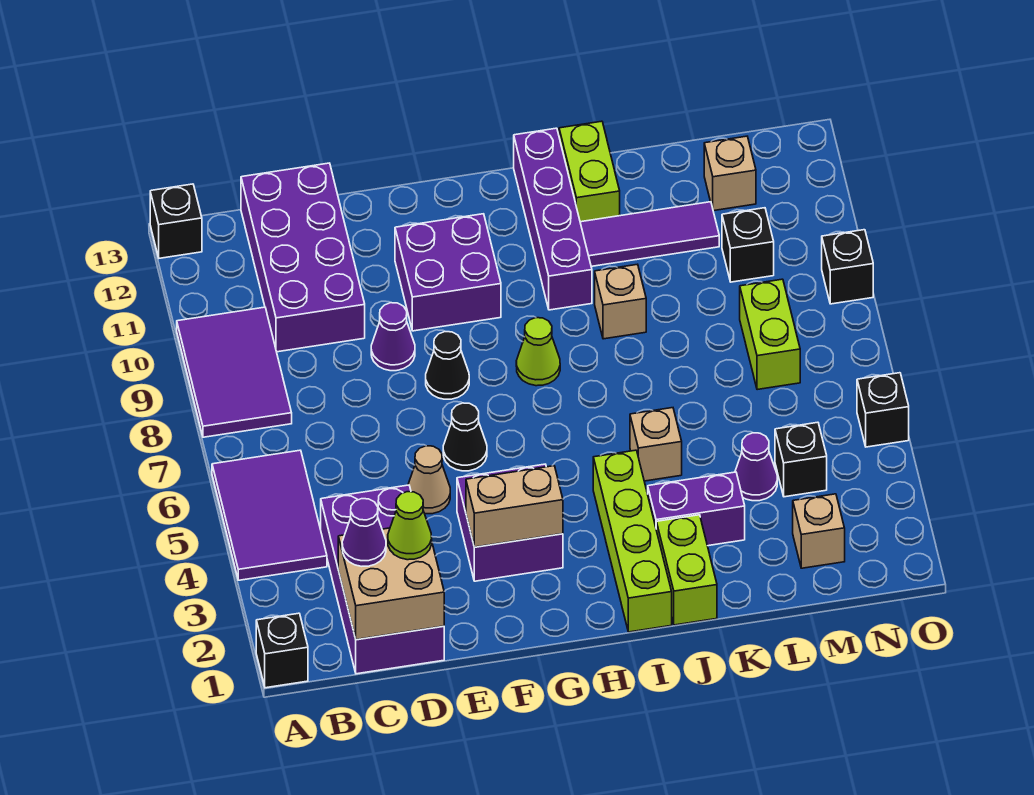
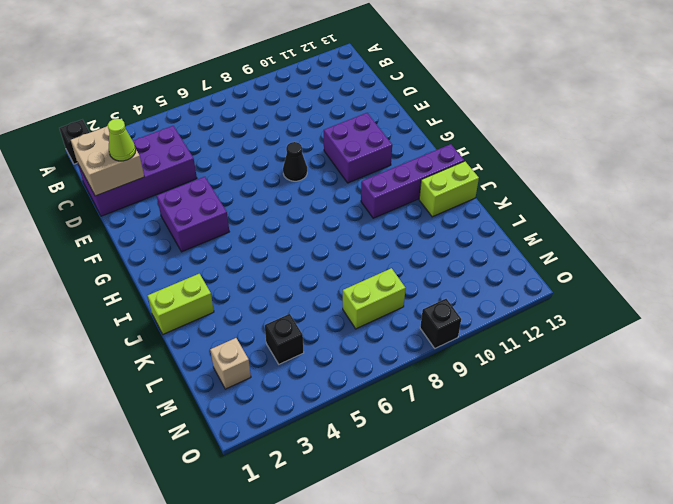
none -> purple tile A4:B6 level 1
none -> purple tile A8:B10 level 1
none -> black brick A13 level 1
none -> purple brick C10:D13 level 1

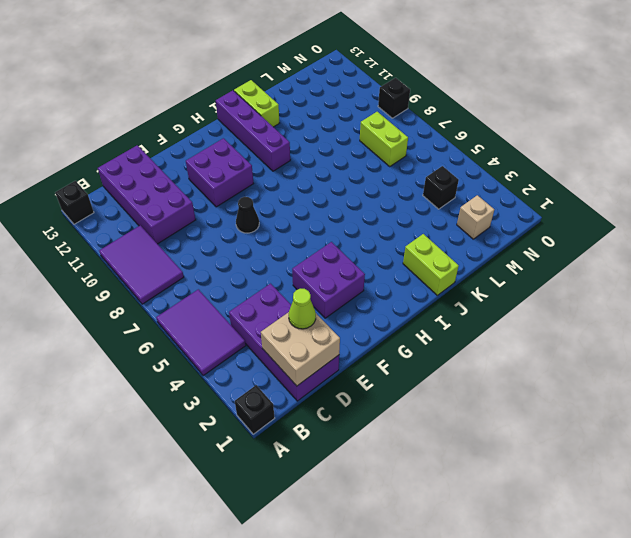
none -> tan cone E5 level 1
none -> purple cone E9 level 1
none -> black cone F6 level 1
none -> lime cone H8 level 1

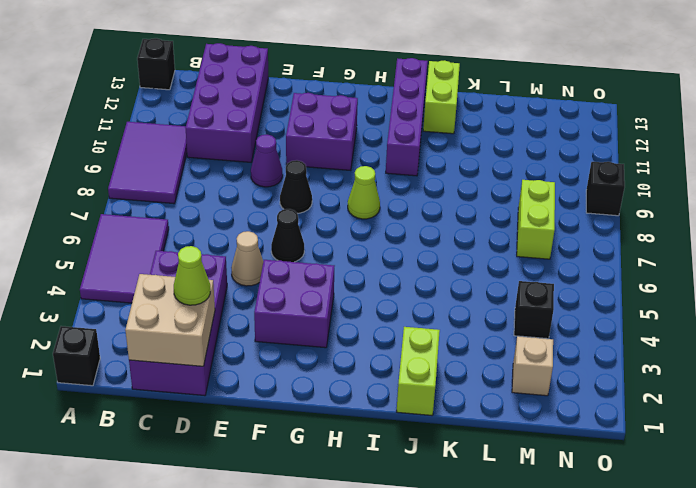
none -> lime brick I1:I4 level 1
none -> purple brick J3:K3 level 1
none -> tan brick J5 level 1
none -> tan brick J9 level 1

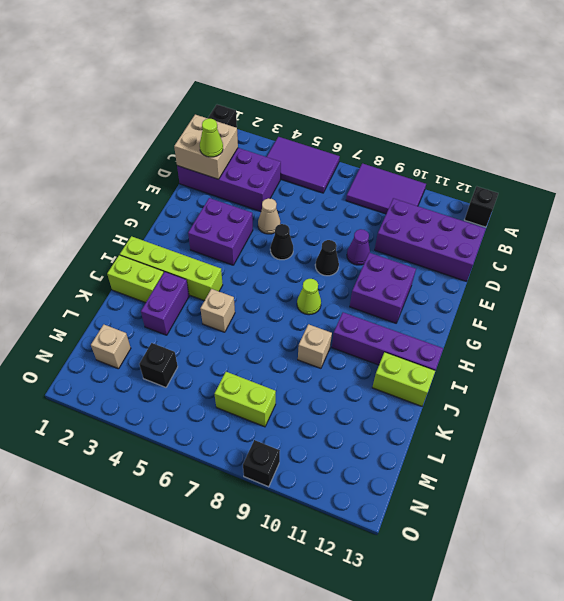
none -> purple tile J11:L11 level 1
none -> purple cone L4 level 1
none -> black brick M10 level 1
none -> tan brick M12 level 1

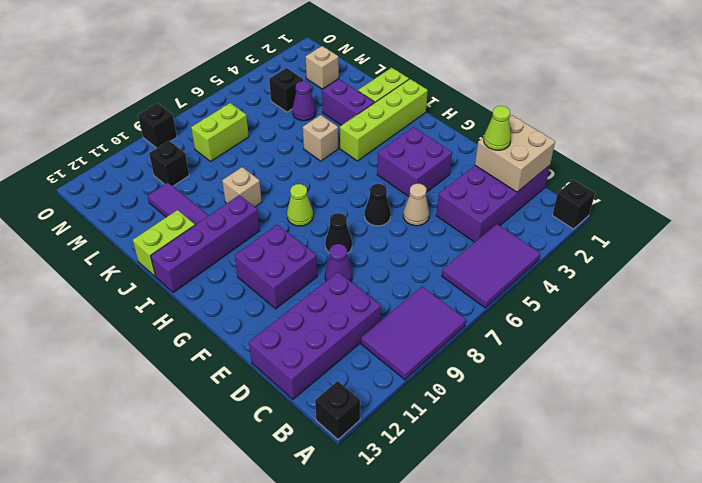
none -> tan brick M12 level 1
none -> black brick O5 level 1
none -> tan brick F3:G3 level 2
none -> purple cone C2 level 3

